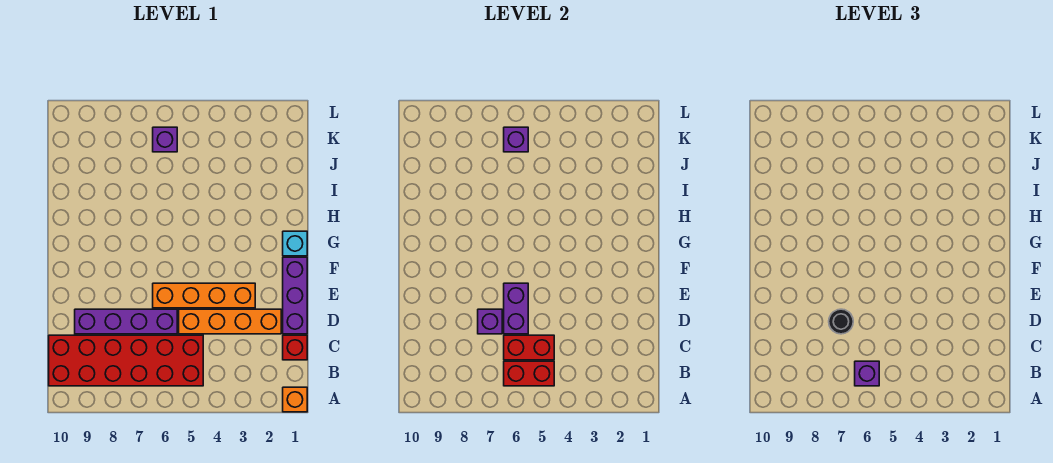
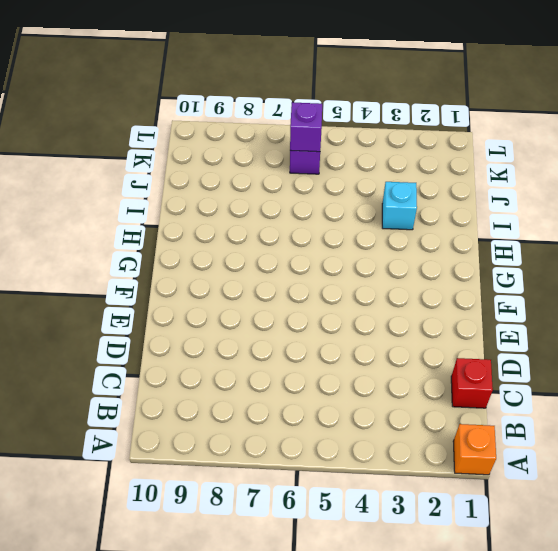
cyan brick I3 level 1 -> cyan brick G1 level 1
none -> red brick B5:C10 level 1
none -> purple brick D1:F1 level 1
none -> orange brick D2:D5 level 1

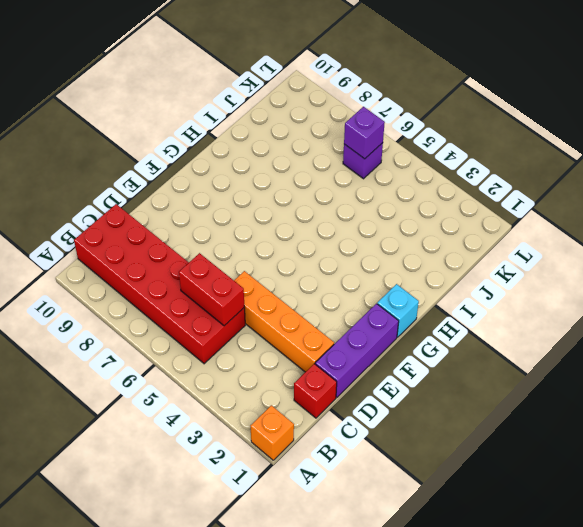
none -> purple brick D6:D9 level 1
none -> orange brick E3:E6 level 1
none -> red brick B5:B6 level 2

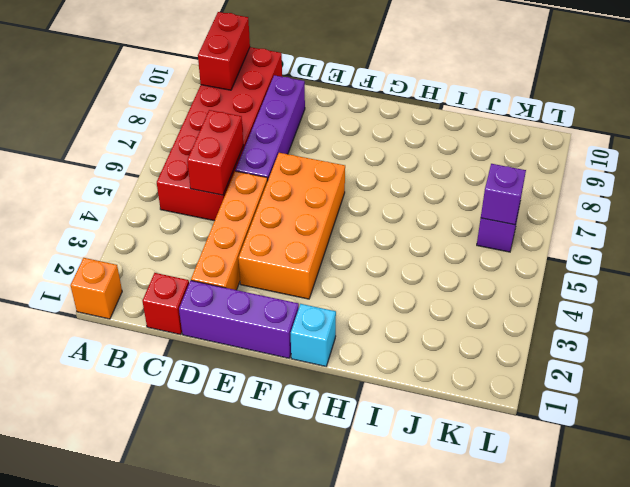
red brick B9:B10 level 2 -> red brick B5:B6 level 2
orange brick E3:F6 level 1 -> orange brick E3:E6 level 1
none -> purple brick D6:E6 level 2
none -> purple brick D7 level 2
none -> purple brick B6 level 3

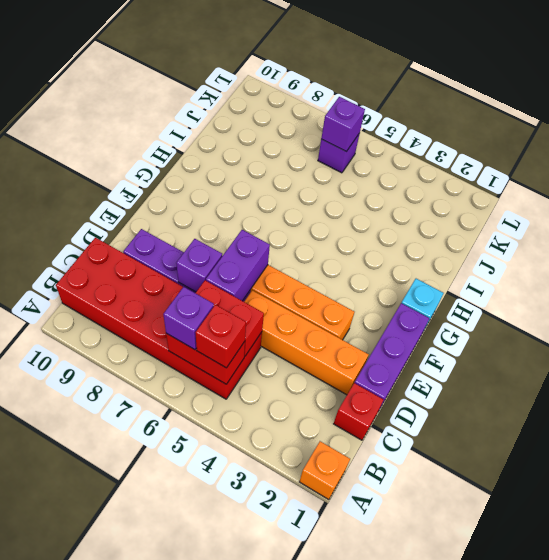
red brick B5 level 3 -> none
none -> black round brick D7 level 3

